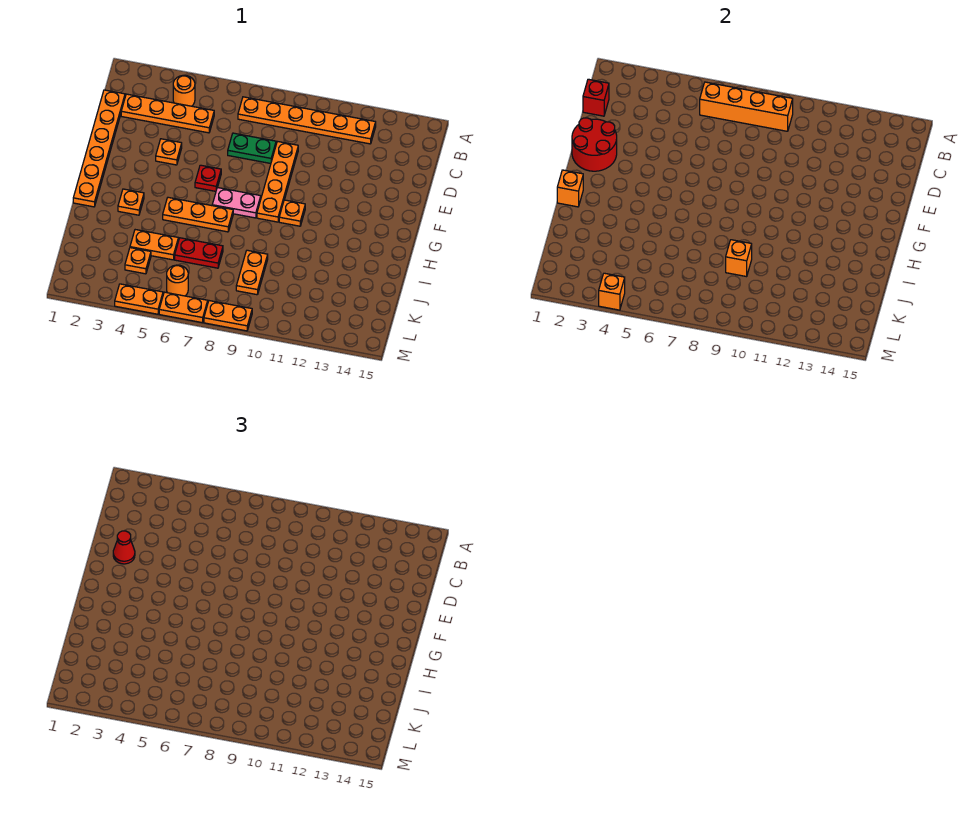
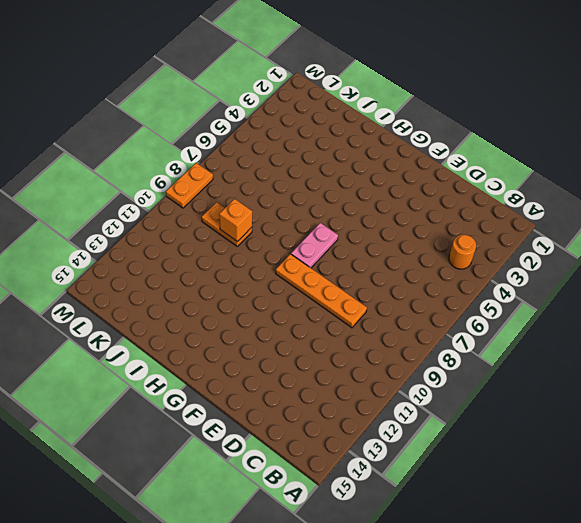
none -> orange plate B7:B12 level 1
none -> orange plate C1:H1 level 1
none -> orange plate C2:C5 level 1

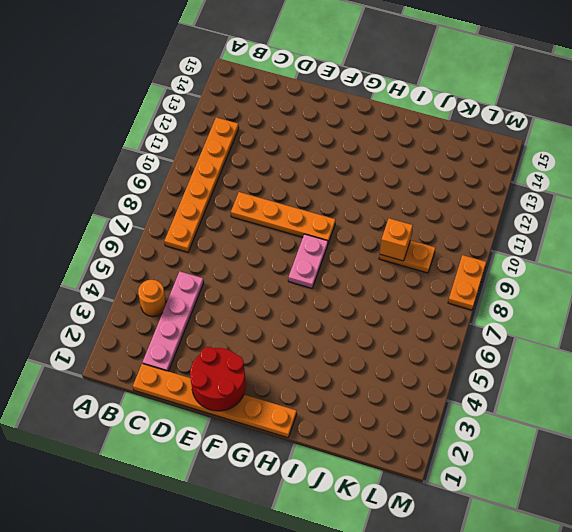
pink plate C2:C5 level 1 -> orange plate C2:C5 level 1
none -> green plate D7:D8 level 1
none -> orange plate E4 level 1
none -> red plate F6 level 1

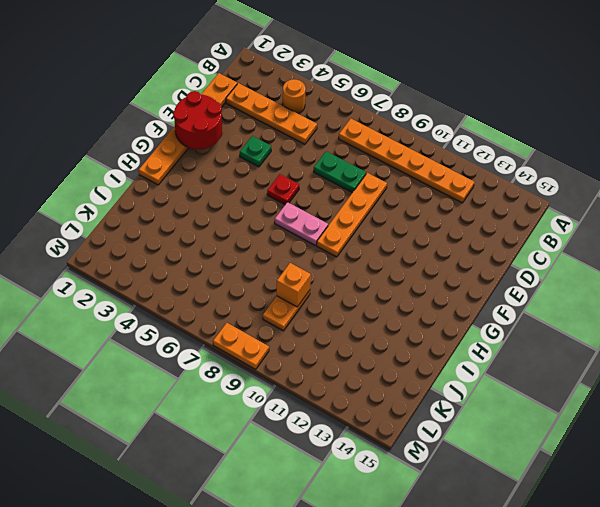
green plate E4 level 1 -> orange plate E4 level 1
none -> orange plate G10 level 1
none -> orange plate H3 level 1
none -> orange plate H5:H7 level 1

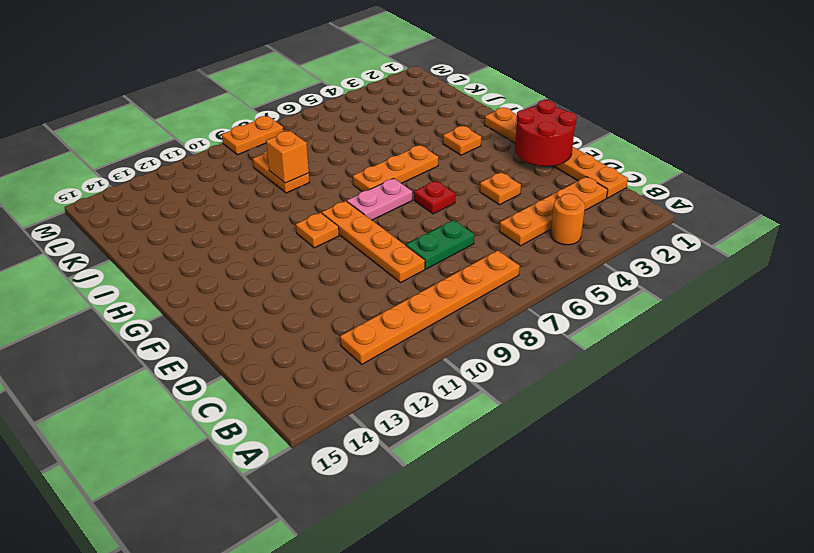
none -> orange plate J4:J5 level 1
none -> red plate J6:J7 level 1
none -> orange plate K4 level 1

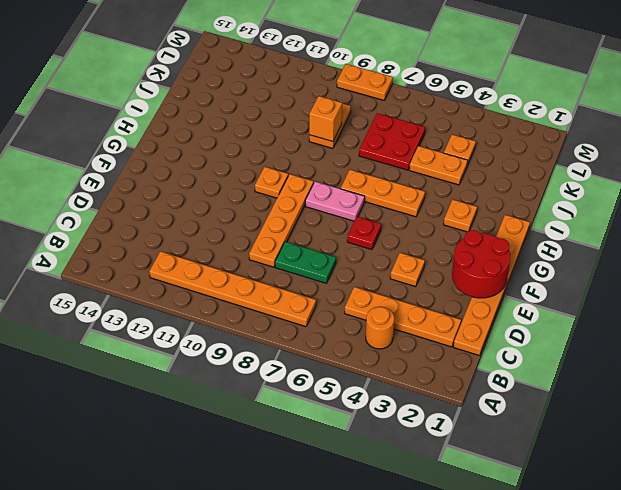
red plate J6:K7 level 1 -> red plate J6:J7 level 1
none -> orange round brick L6 level 1
none -> orange plate M4:M5 level 1
none -> orange plate M6:M7 level 1

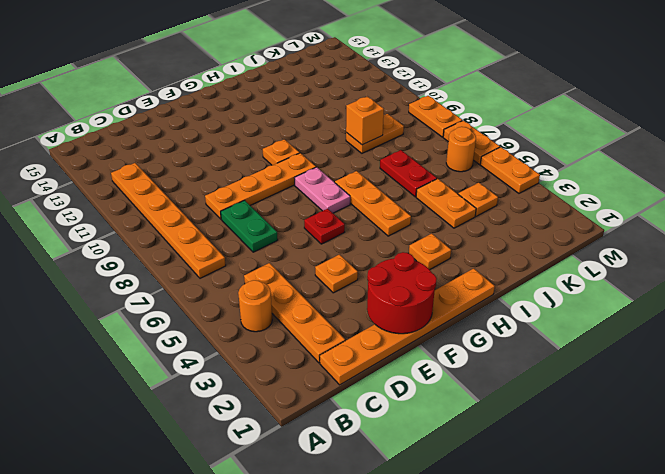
none -> orange brick B6:B9 level 2
none -> red brick C1 level 2
none -> orange brick H1 level 2

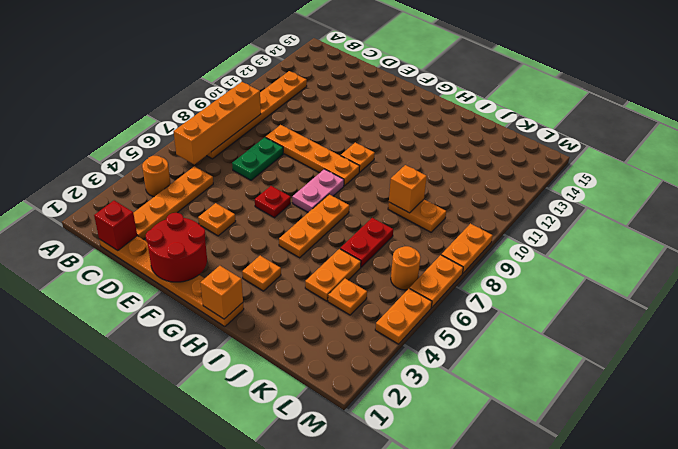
none -> orange brick M4 level 2
none -> red cone E2 level 3

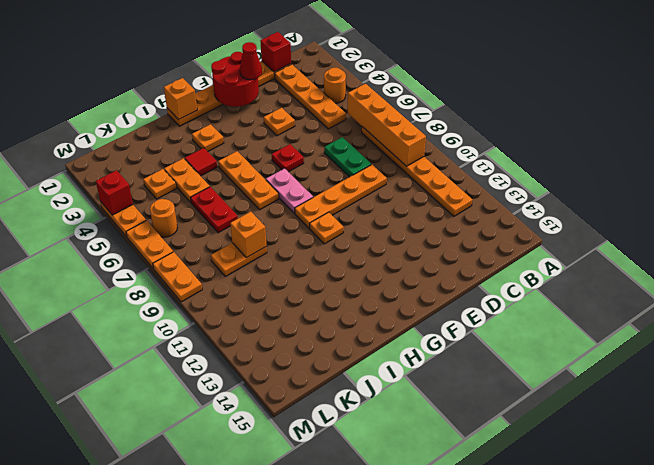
red tile I4 level 1 -> none
red brick M4 level 2 -> orange brick M4 level 2

